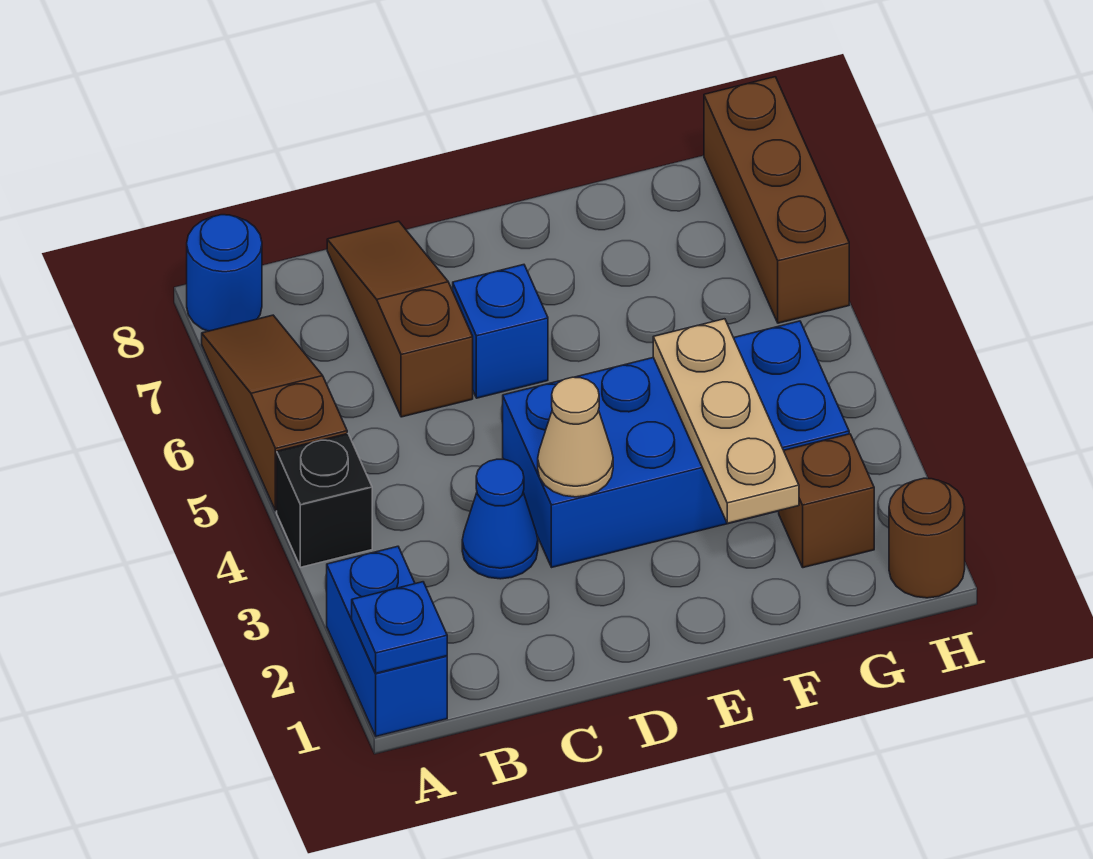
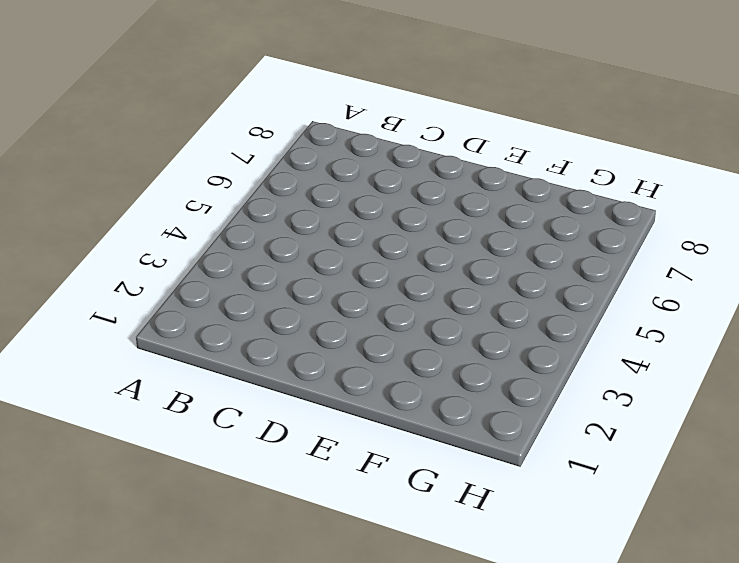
none -> blue brick A1:A2 level 1
none -> black brick A4 level 1
none -> brown slope A5:A7 level 1 top 5

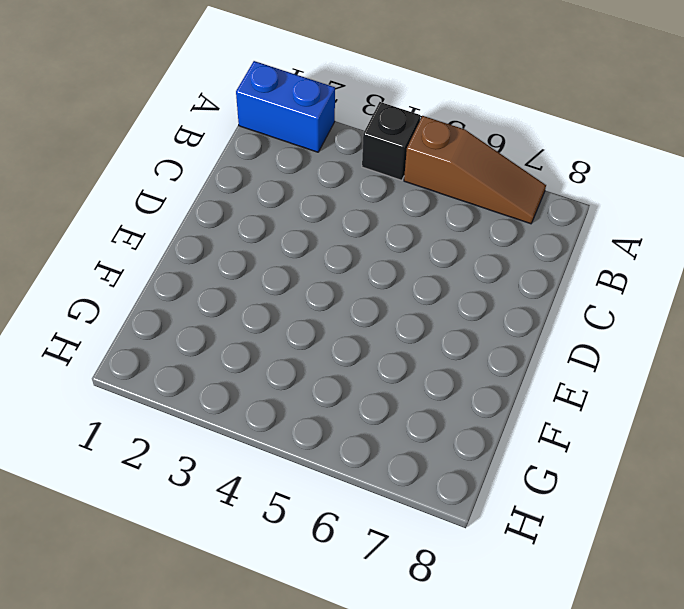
none -> blue round brick A8 level 1
none -> blue cone C3 level 1
none -> brown slope C6:C8 level 1 top 6

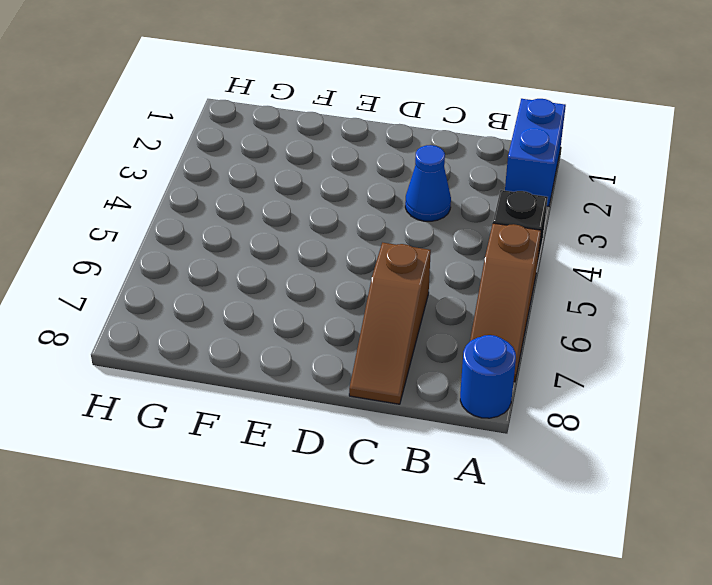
none -> blue brick D3:G4 level 1
none -> blue brick D6 level 1
none -> brown brick G2 level 1

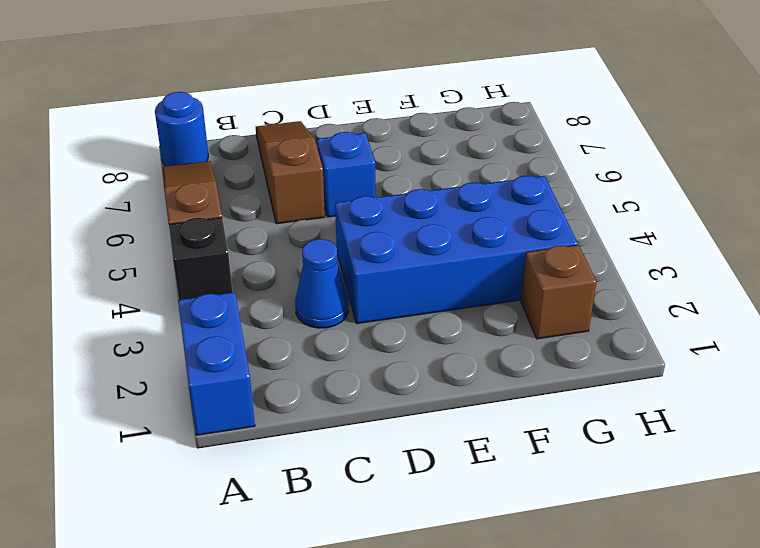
none -> brown round brick H1 level 1
none -> brown brick H6:H8 level 1
none -> blue plate A1 level 2

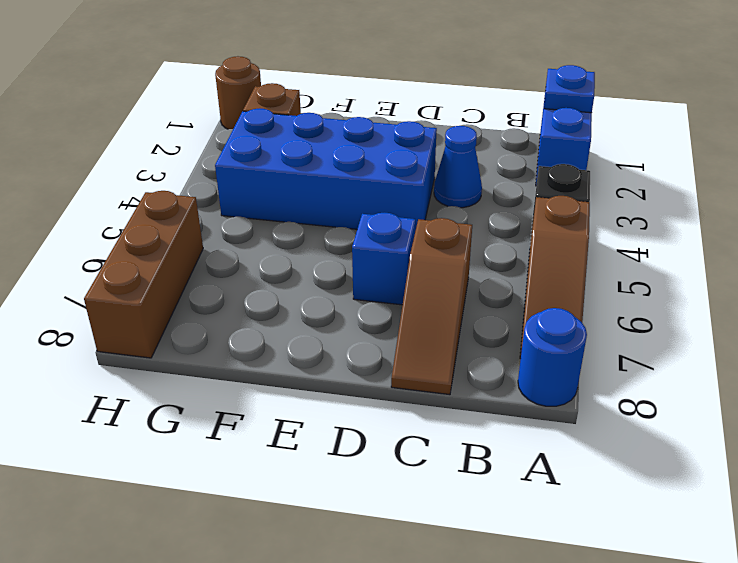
none -> tan cone D3 level 2
none -> tan plate F2:F4 level 2

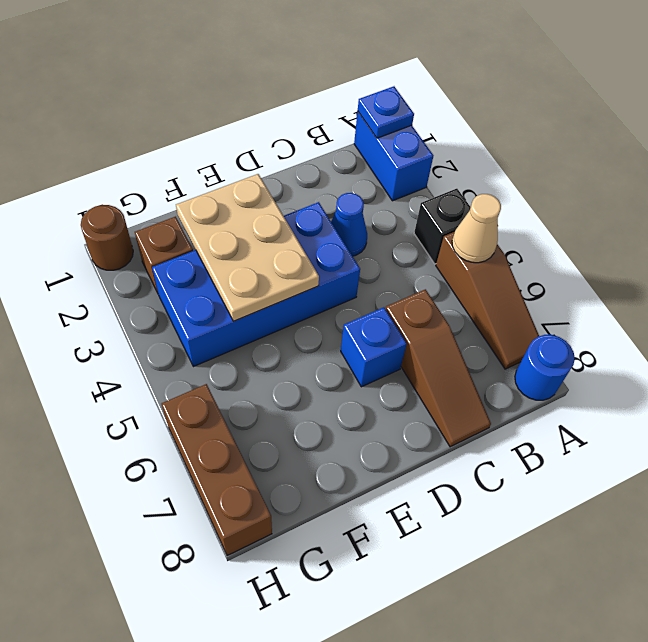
tan cone A5 level 2 -> tan cone D3 level 2
tan plate E2:F4 level 2 -> tan plate F2:F4 level 2

